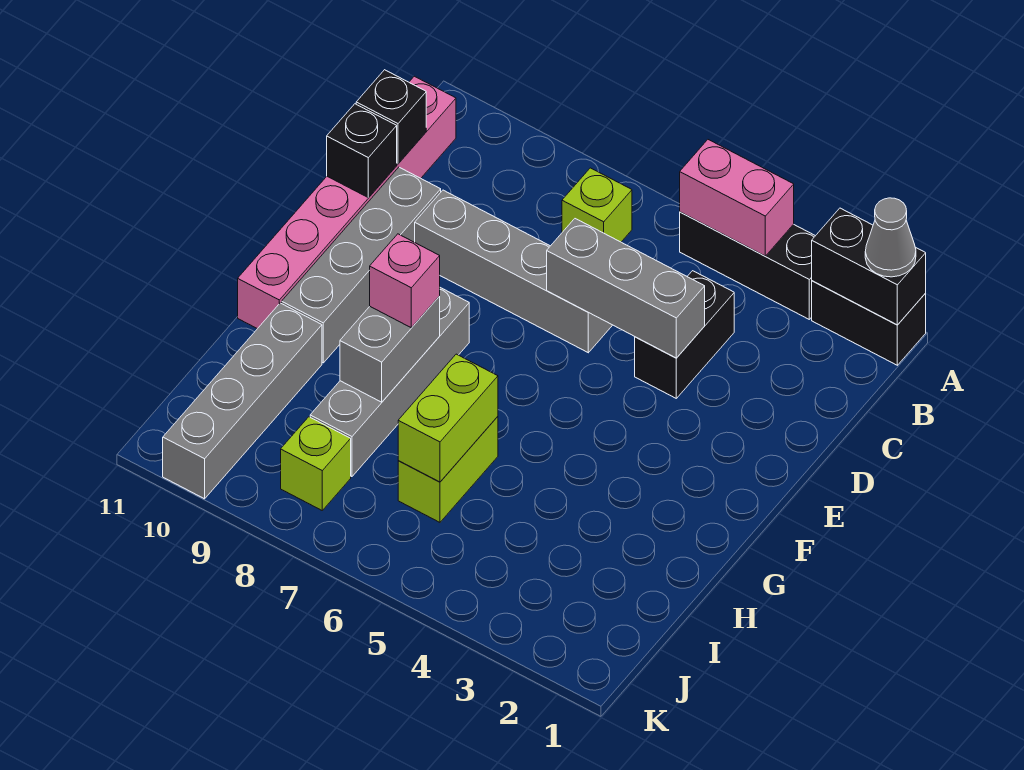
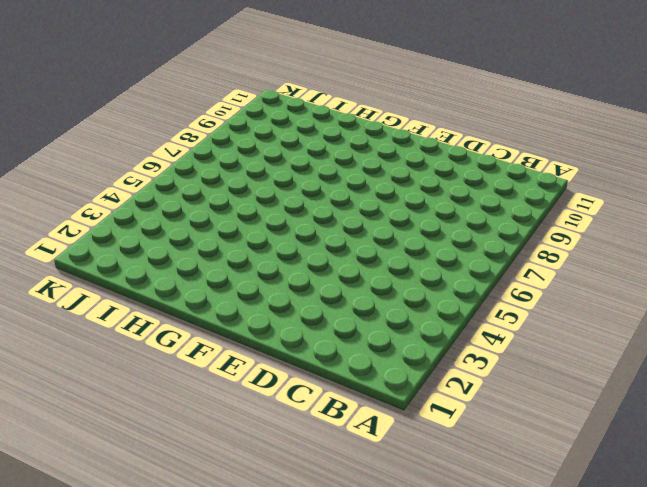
none -> black brick A1:A2 level 1
none -> black brick A3:A5 level 1
none -> lime brick B7 level 1

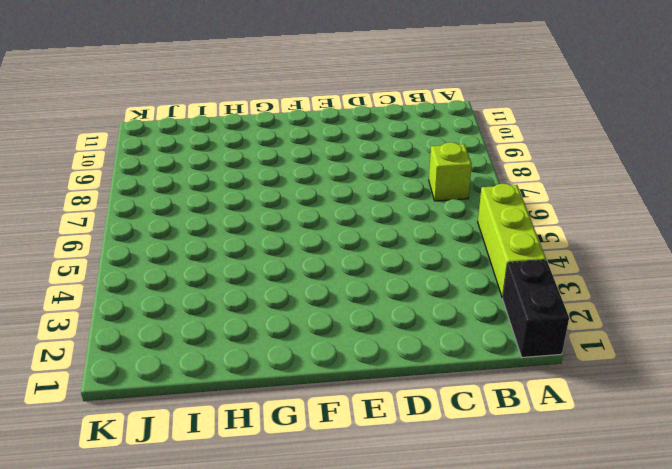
lime brick A3:A5 level 1 -> black brick A3:A5 level 1
none -> pink brick B11:G11 level 1
none -> black brick C4:D4 level 1
none -> grey brick D6:D9 level 1

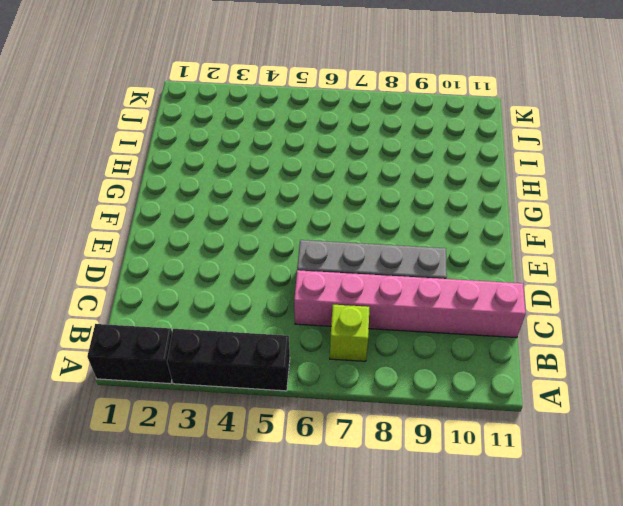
pink brick C6:C11 level 1 -> pink brick B11:G11 level 1
none -> black brick C4:D4 level 1
none -> grey brick D10:G10 level 1
none -> grey brick F8:I8 level 1

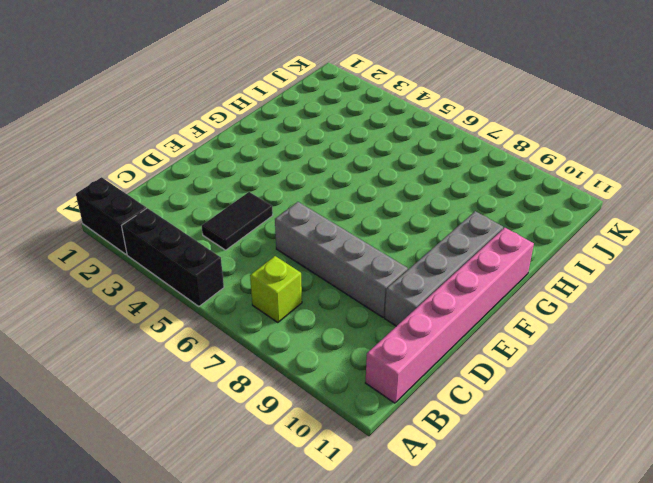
black tile C4:D4 level 1 -> black brick C4:D4 level 1
none -> grey brick F8:I8 level 1
none -> lime brick H6:I6 level 1
none -> grey brick H10:K10 level 1

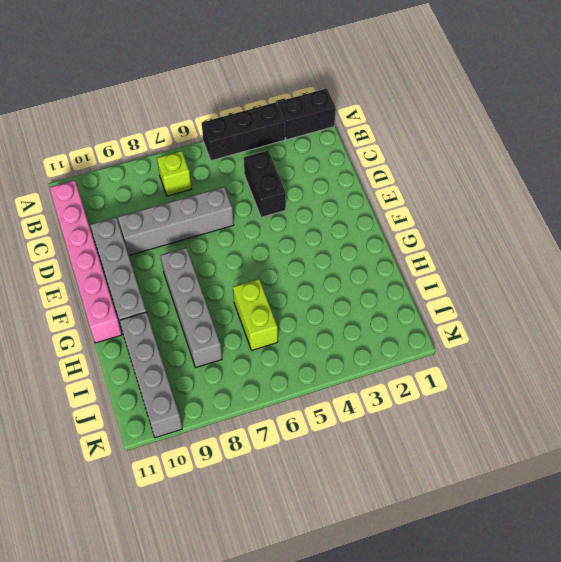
none -> lime brick J8 level 1
none -> black brick A1:A2 level 2
none -> pink brick A4:A5 level 2

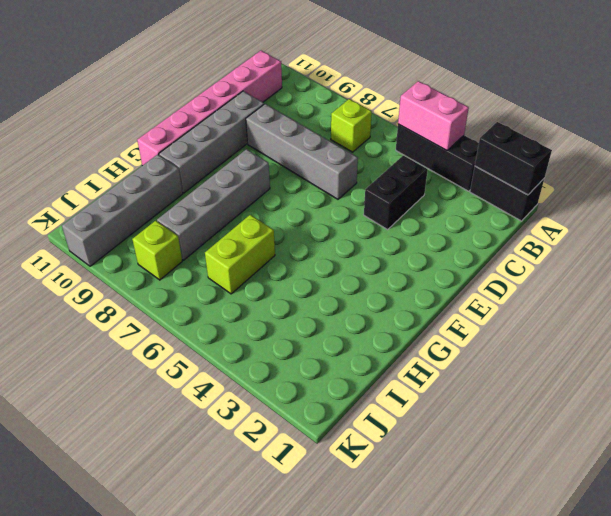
none -> black brick C11 level 2
none -> grey brick D4:D6 level 2
none -> black brick D11 level 2

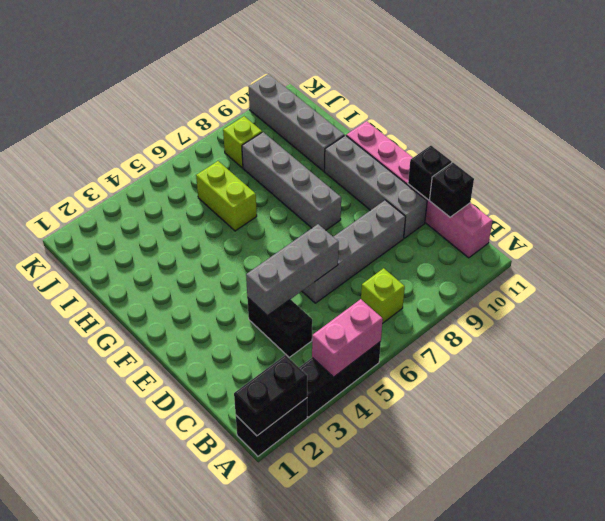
none -> grey brick G8:H8 level 2
none -> lime brick H6:I6 level 2
none -> grey cone A1 level 3

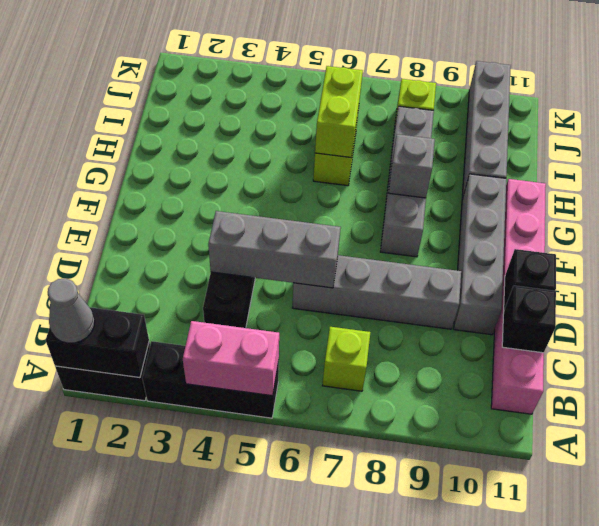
grey brick G8 level 2 -> grey brick G8:H8 level 2
none -> pink brick G8 level 3

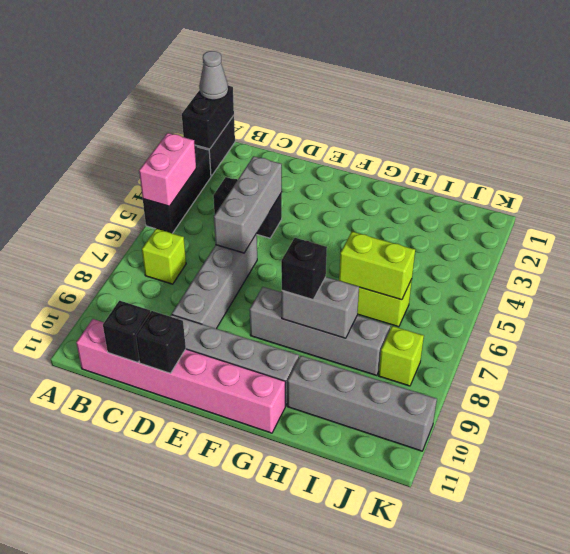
black brick G8 level 3 -> pink brick G8 level 3

